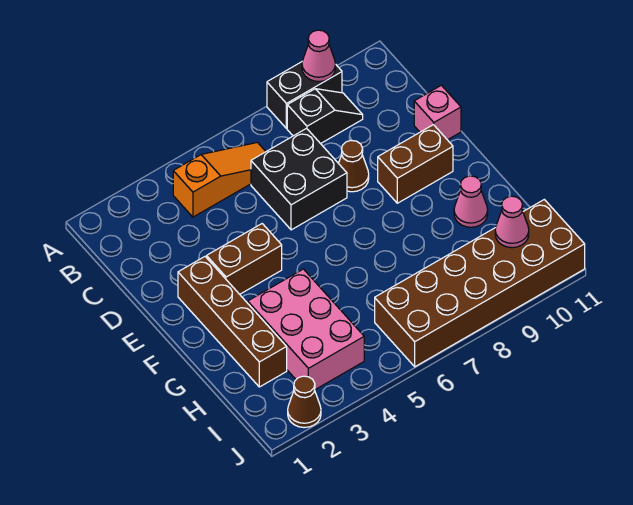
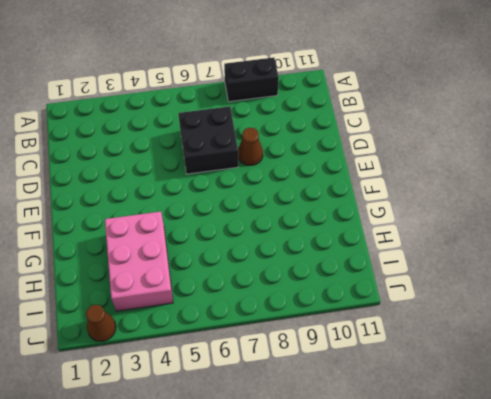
none -> orange slope B4:B6 level 1 top 4
none -> black slope B8:B9 level 1 top 8
none -> pink brick D11 level 1

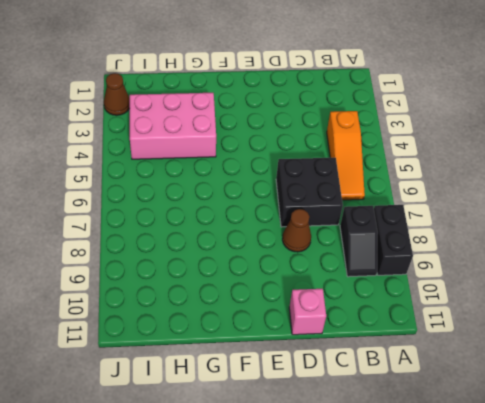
none -> brown brick E2:H2 level 1
none -> brown brick E3:E4 level 1
none -> brown brick E9:E10 level 1

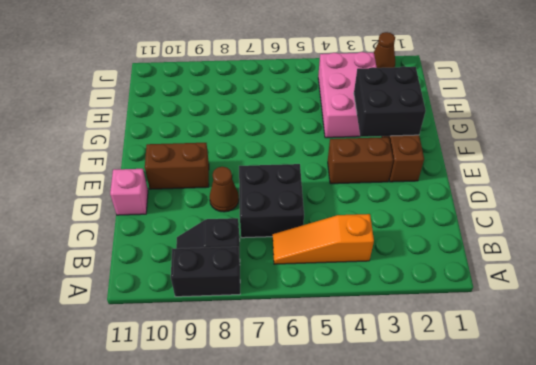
black brick F2:G3 level 2 -> none
none -> pink cone G10 level 1
none -> brown brick I6:J11 level 1
none -> pink cone A9 level 2

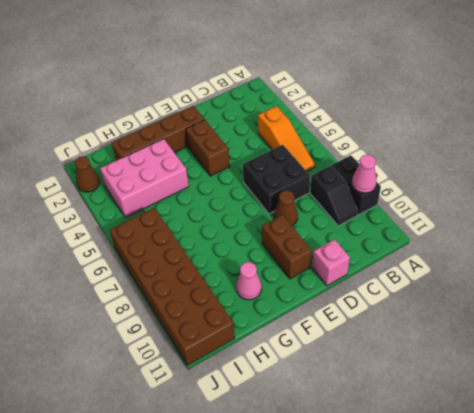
none -> pink cone I10 level 2

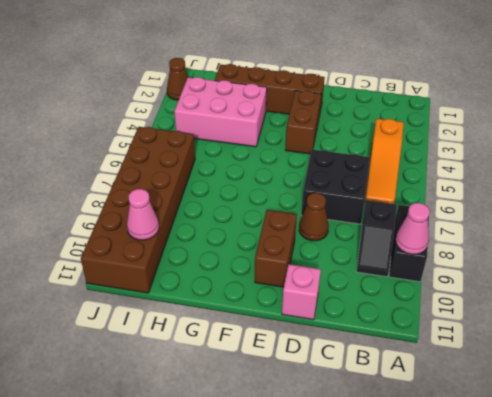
none -> pink cone G10 level 1

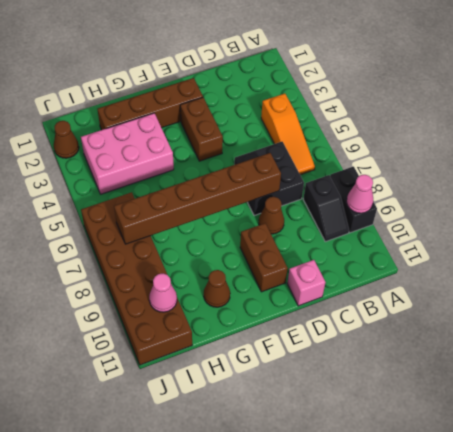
brown brick D7:I7 level 2 -> none
brown cone G10 level 1 -> pink cone G10 level 1

